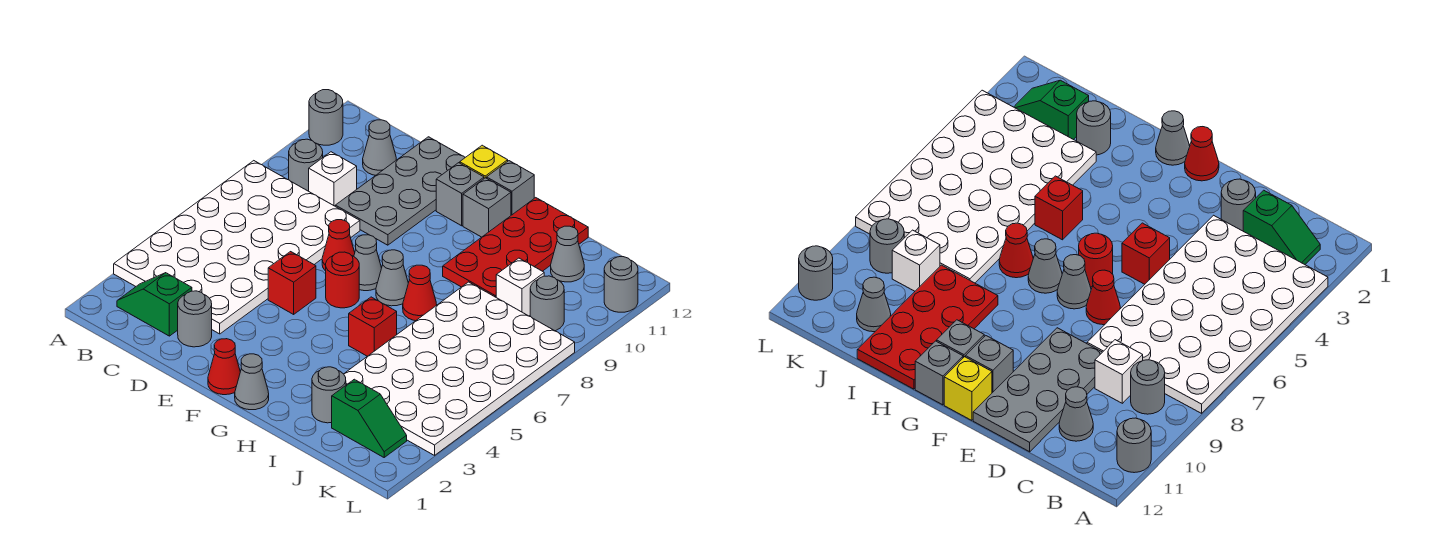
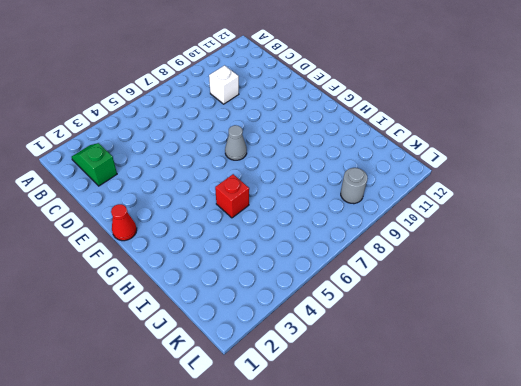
none -> white plate A3:D8 level 1
none -> grey round brick A11 level 1
none -> grey round brick B9 level 1

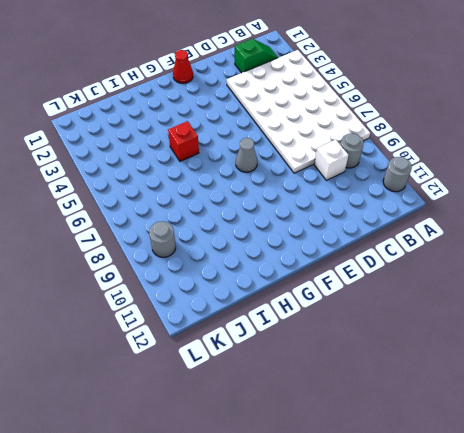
none -> grey cone C11 level 1
none -> grey round brick D2 level 1
none -> grey plate D9:E12 level 1

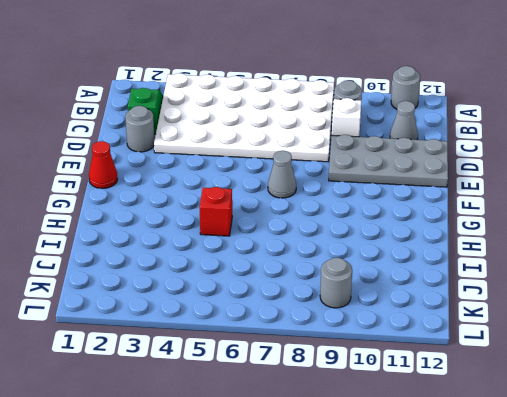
none -> red brick E5 level 1
none -> red cone E7 level 1
none -> red round brick F6 level 1

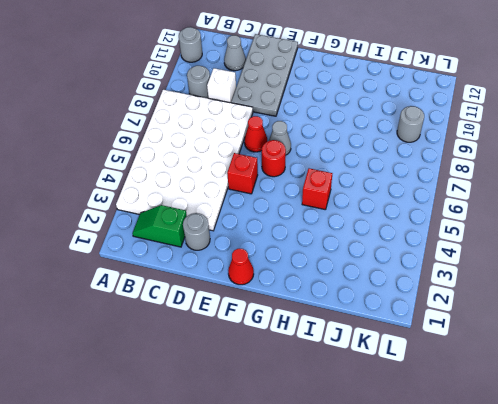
none -> grey brick F11 level 1
none -> yellow brick F12 level 1
none -> grey cone G1 level 1

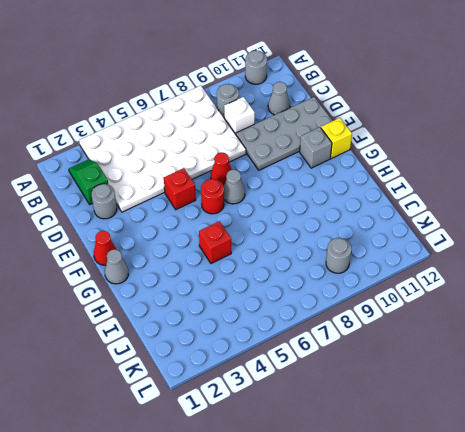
none -> grey cone G7 level 1
none -> grey brick G11 level 1
none -> grey brick G12 level 1

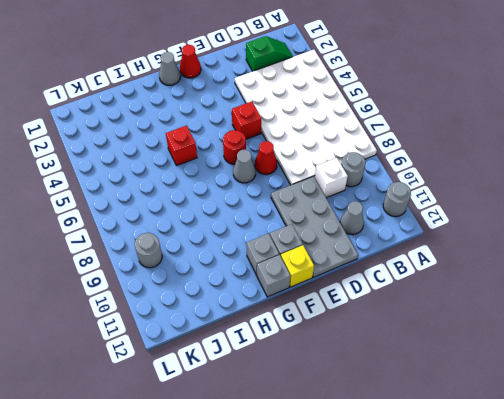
none -> grey round brick D2 level 1
none -> grey cone G7 level 1
none -> red cone H7 level 1

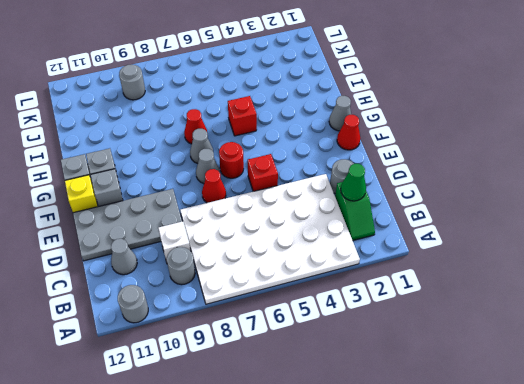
green cone C2 level 2 -> none
none -> red plate H9:I12 level 1
none -> grey round brick I2 level 1
none -> white plate I3:L8 level 1

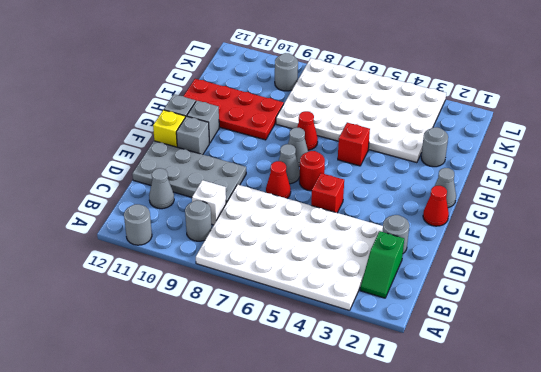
none -> green slope J2:K2 level 1 top J
none -> white brick J9 level 1
none -> grey cone J11 level 1

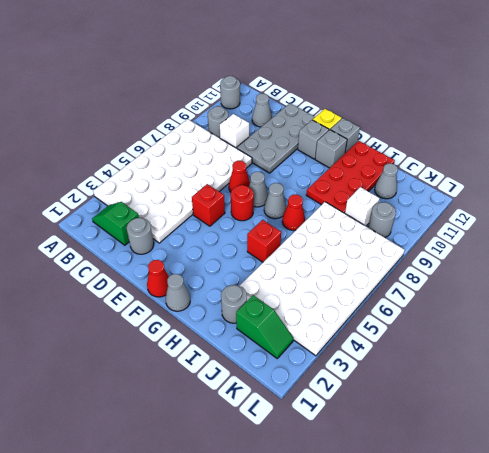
none -> grey round brick L11 level 1

